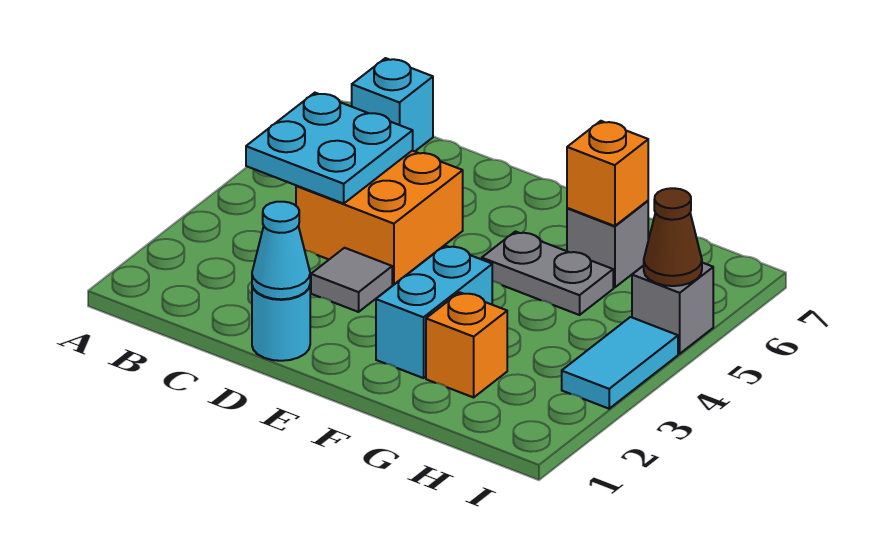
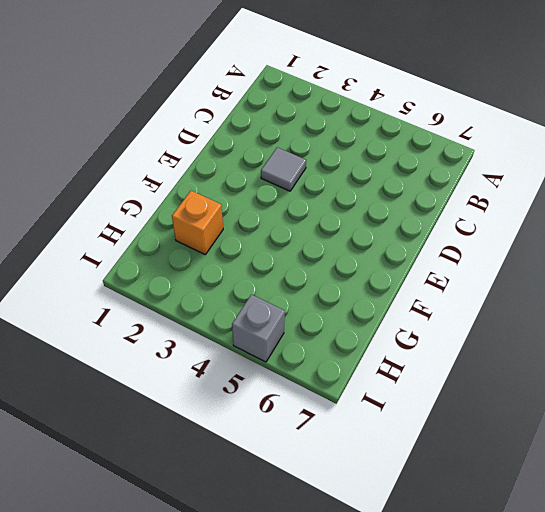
none -> cyan brick B7 level 1
none -> orange brick C4:D5 level 1
none -> cyan round brick D1 level 1

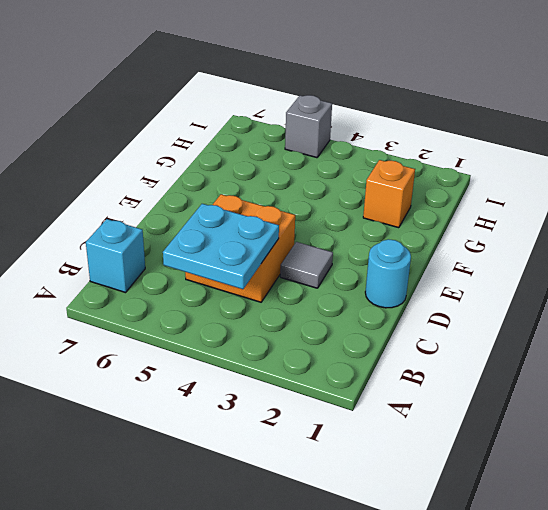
none -> cyan brick F2:F3 level 1
none -> grey plate F5:G5 level 1
none -> grey brick G6 level 1

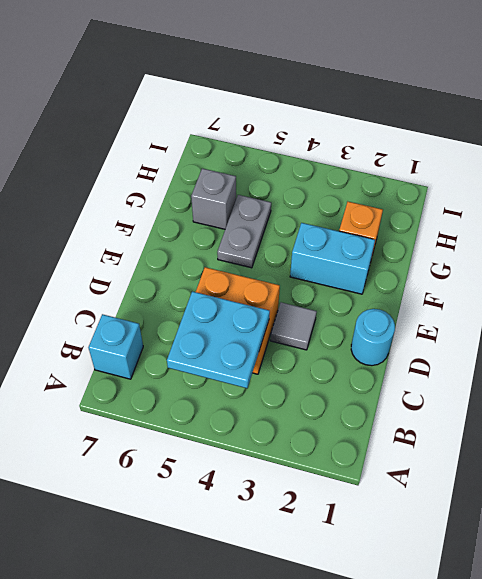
none -> cyan tile I3:I4 level 1
none -> grey brick I5 level 1
none -> cyan cone D1 level 2

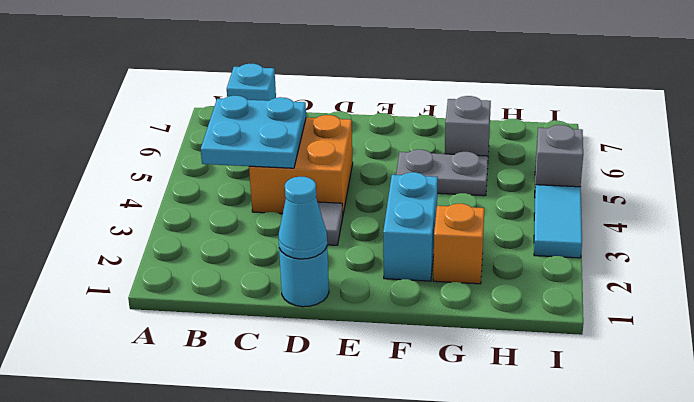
none -> orange brick G6 level 2
none -> brown cone I5 level 2

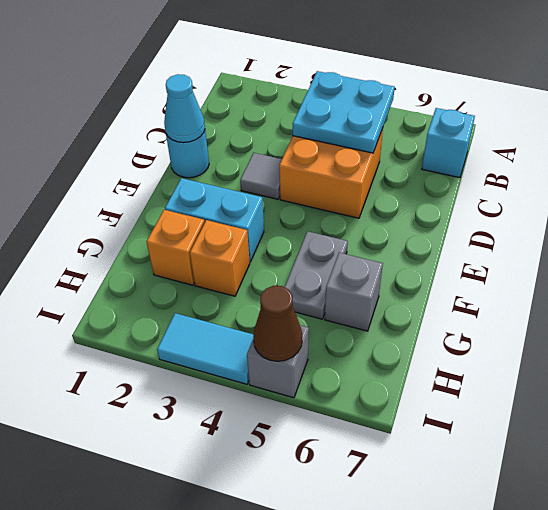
orange brick G3 level 1 -> orange brick G6 level 2

